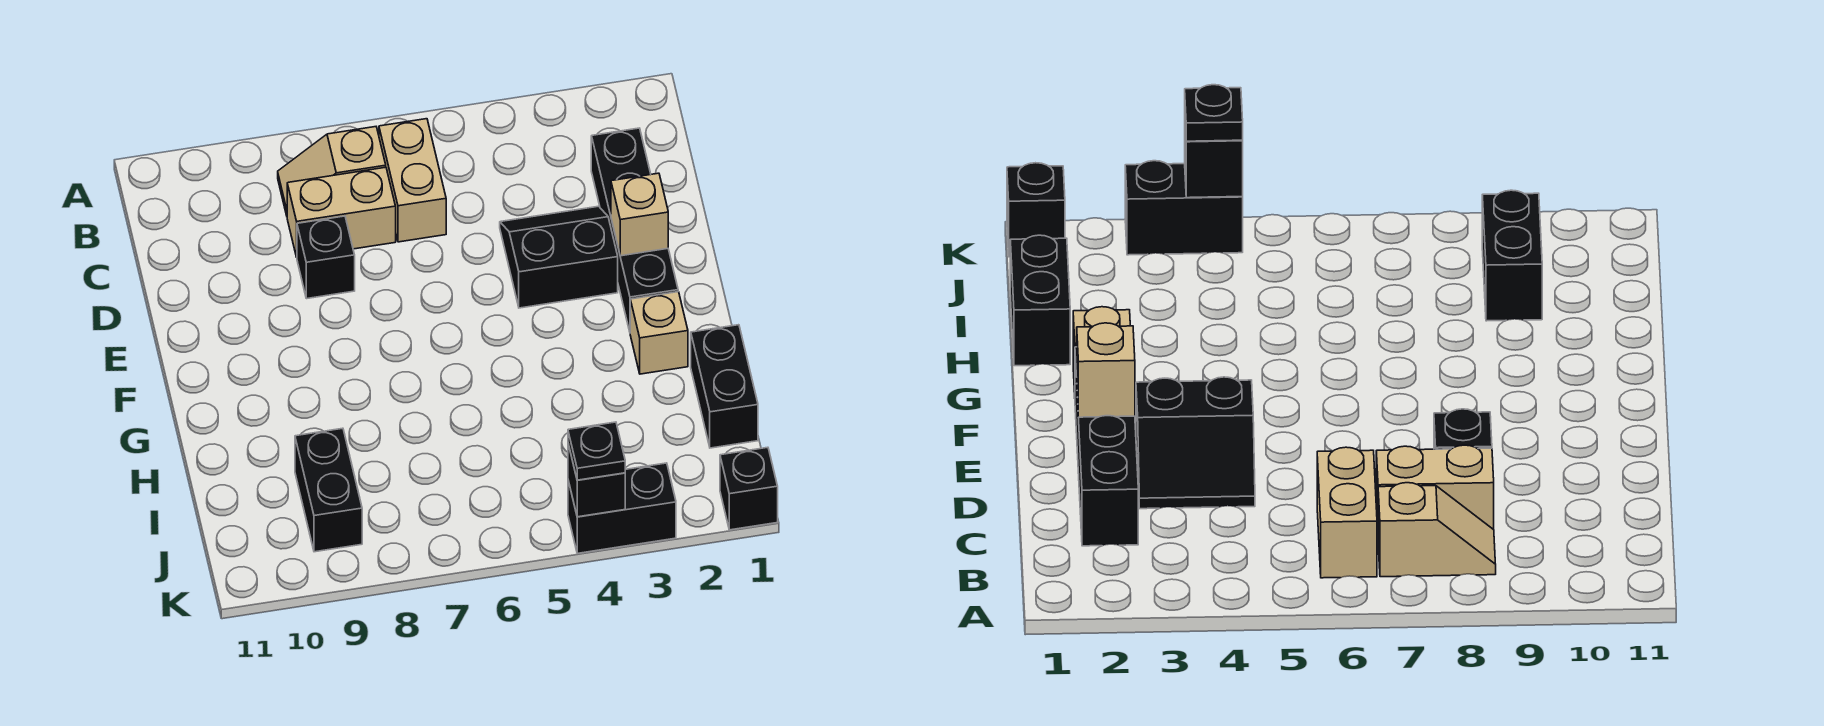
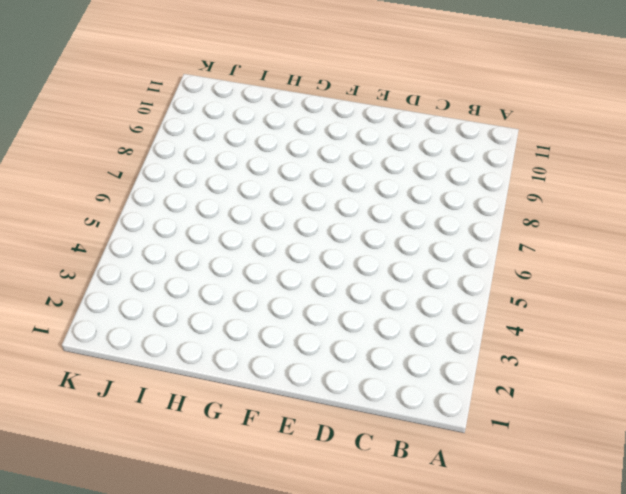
none -> tan brick B6:C6 level 1
none -> tan slope B7:B8 level 1 top 7
none -> black brick C2:F2 level 1

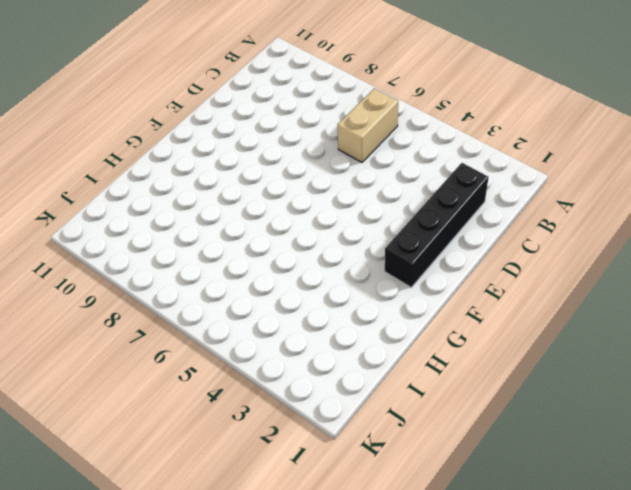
none -> tan slope B7:B8 level 1 top 7
none -> tan brick C7:C8 level 1
none -> black slope D3:E4 level 1 top E

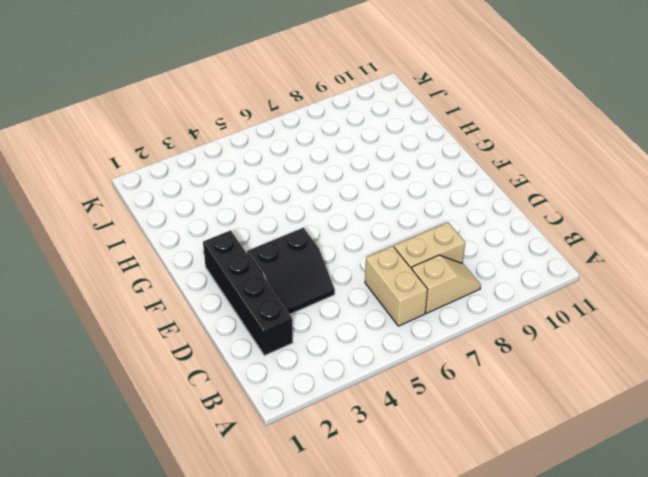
none -> black brick D8 level 1
none -> tan brick G2 level 1
none -> black brick H1:I1 level 1

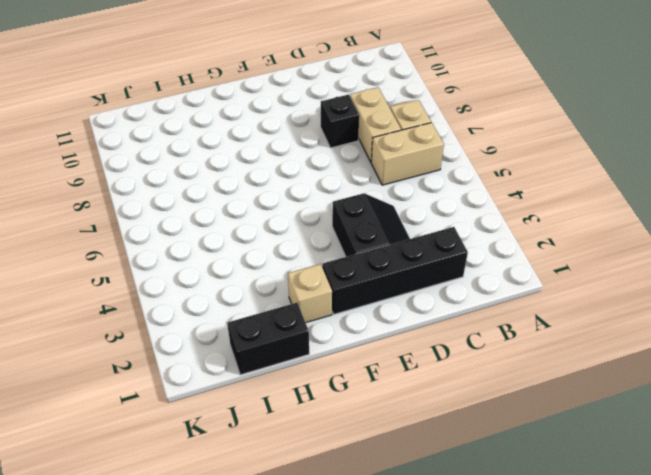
none -> black brick I9:J9 level 1
none -> black brick K1 level 1
none -> black brick K3:K4 level 1

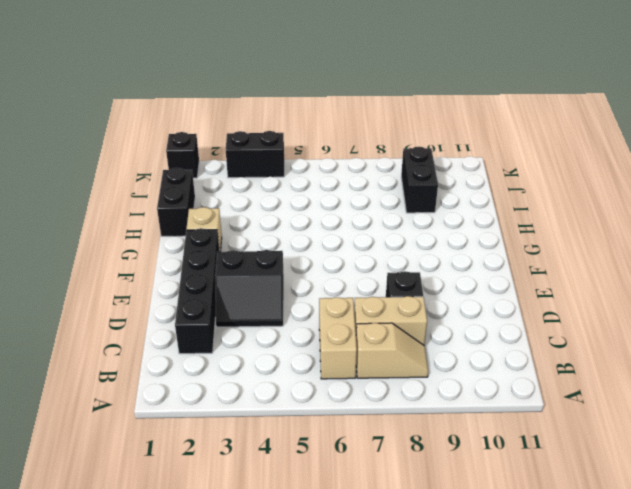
none -> tan brick E2 level 2
none -> black brick K4 level 2
none -> black plate K4 level 3

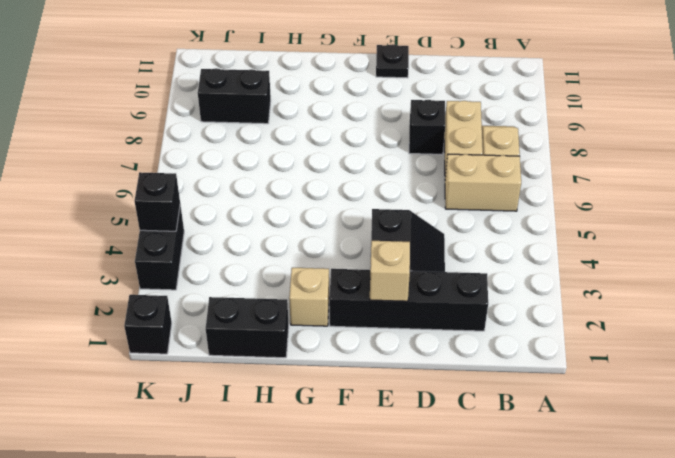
black plate E11 level 1 -> black plate K4 level 3

